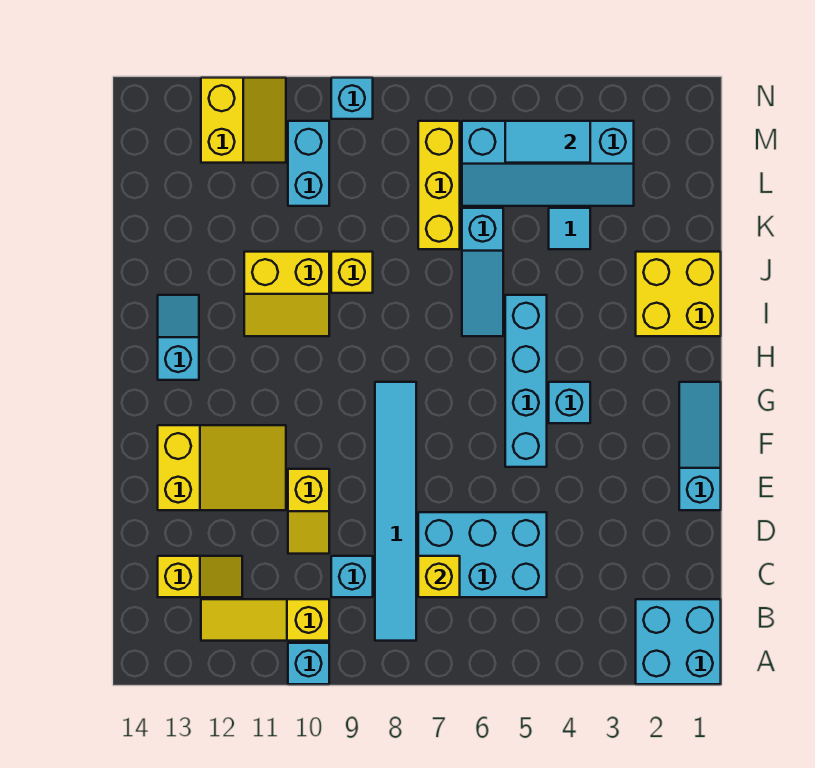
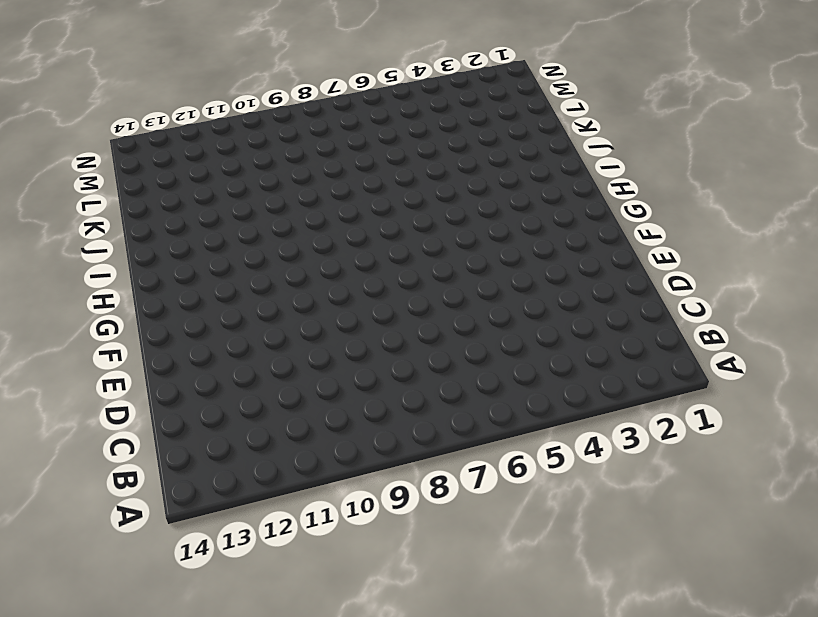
none -> cyan brick A1:B2 level 1
none -> cyan brick A10 level 1
none -> cyan tile B8:G8 level 1

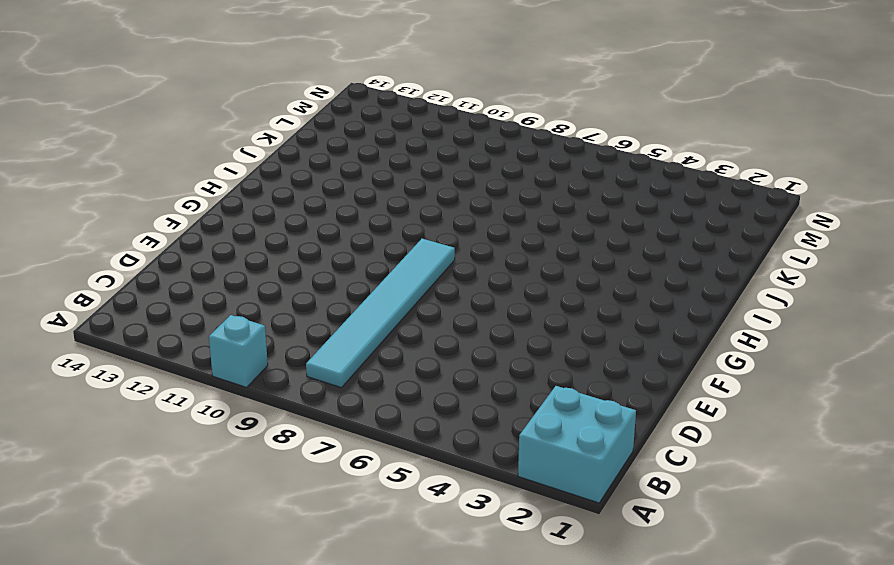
none -> yellow slope B10:B12 level 1 top 10
none -> cyan brick C5:D7 level 1
none -> cyan brick C9 level 1

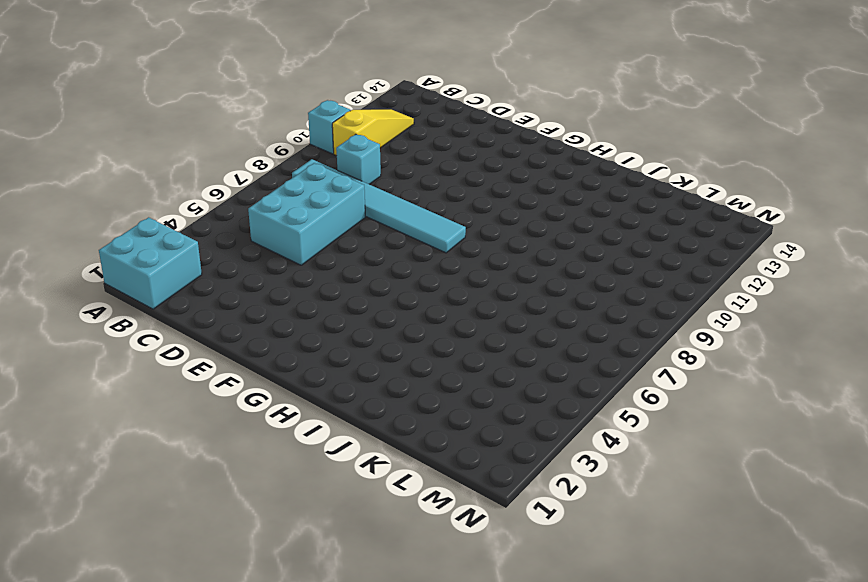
none -> yellow slope C12:C13 level 1 top 13
none -> yellow slope D10:E10 level 1 top E
none -> cyan slope E1:G1 level 1 top E

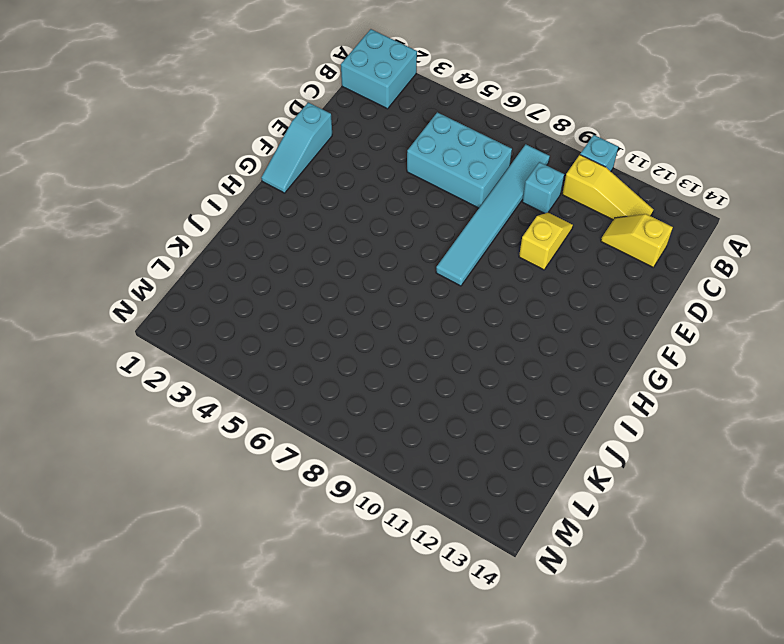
none -> yellow slope E11:F13 level 1 top 13
none -> cyan brick F5:I5 level 1
none -> cyan brick G4 level 1

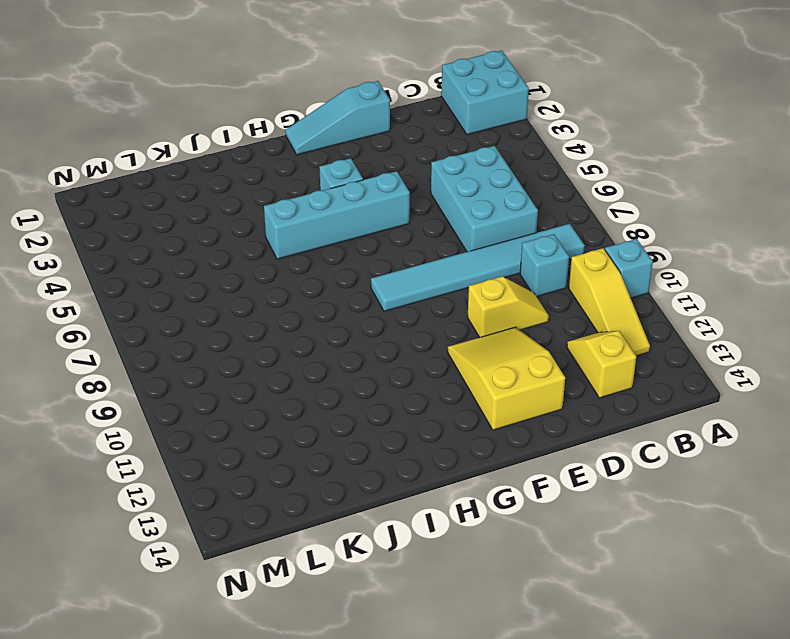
none -> cyan slope H13:I13 level 1 top H
none -> yellow brick I1:J2 level 1
none -> cyan slope I6:K6 level 1 top K

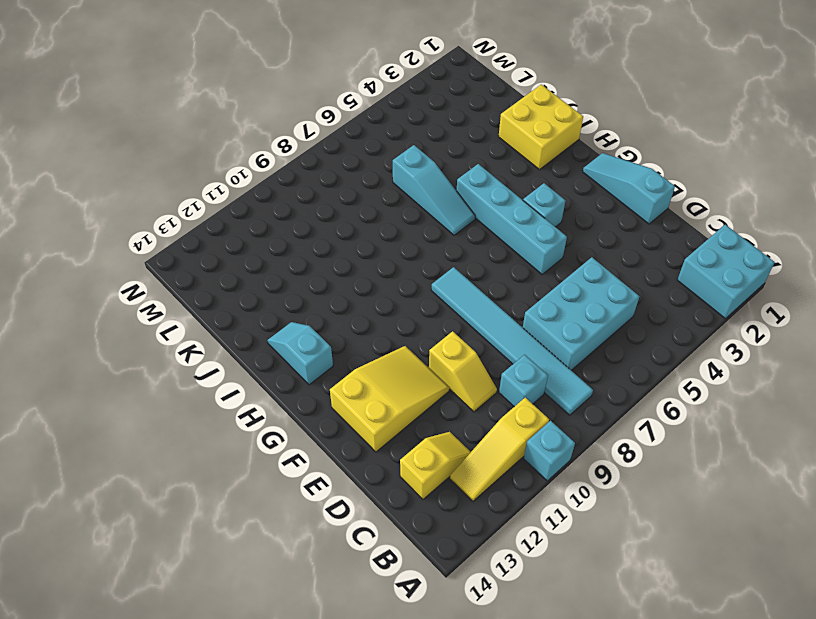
none -> yellow slope I10:J11 level 1 top J
none -> yellow brick J9 level 1
none -> cyan tile K4 level 1

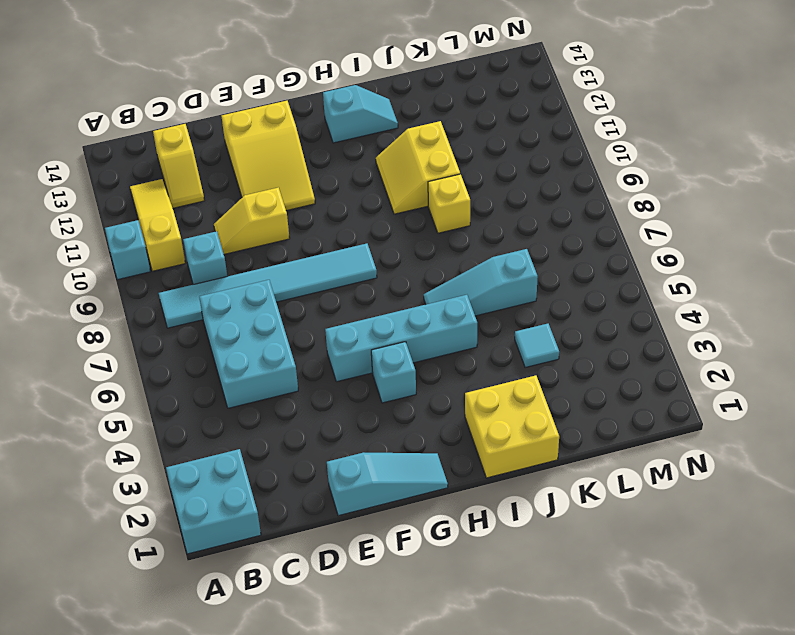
none -> yellow brick K7:M7 level 1
none -> cyan slope L3:M6 level 1 top M
none -> cyan brick L10:M10 level 1

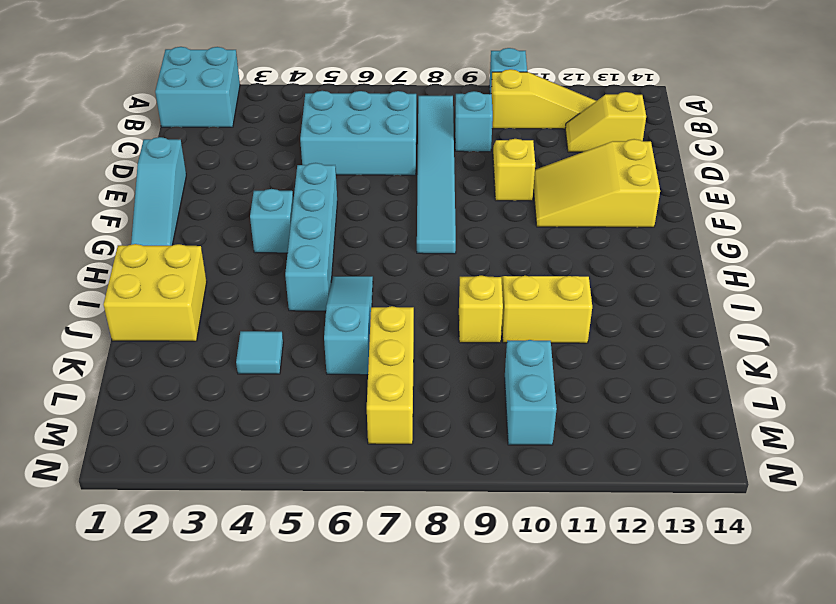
none -> cyan slope H13:I13 level 1 top H
none -> cyan slope L3:M6 level 1 top M
none -> yellow slope M11:N12 level 1 top 12

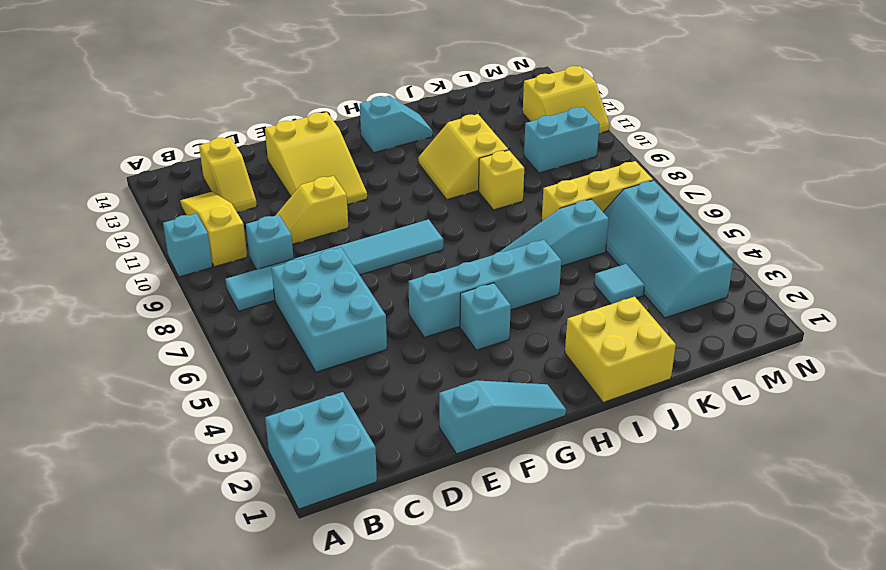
none -> cyan brick N9 level 1
none -> yellow brick C7 level 2
none -> cyan tile M4:M5 level 2

